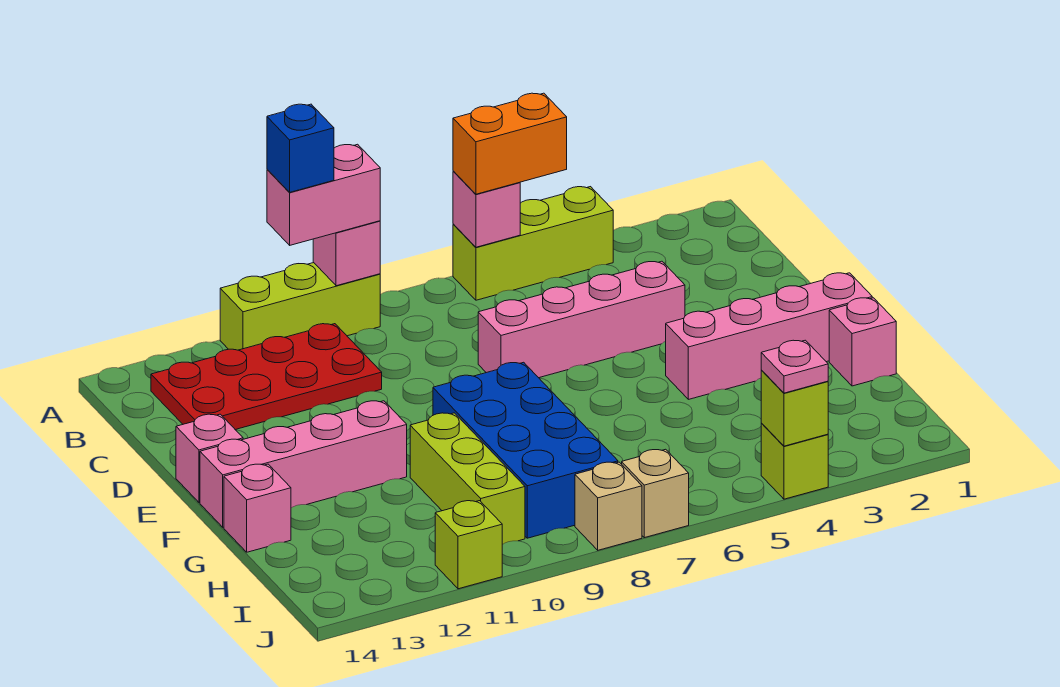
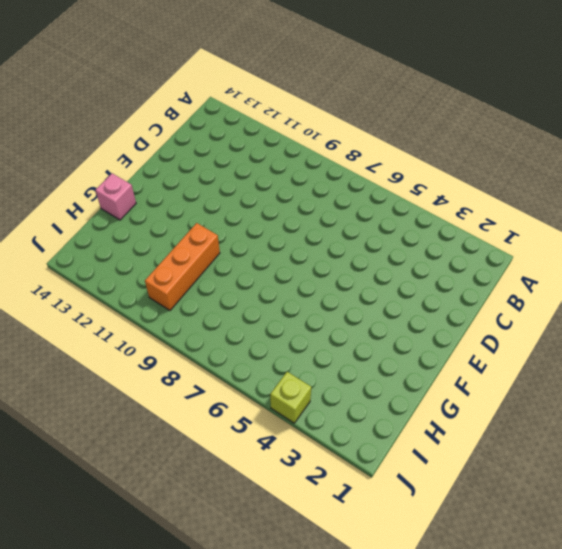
orange brick G10:I10 level 1 -> lime brick G10:I10 level 1
none -> lime brick A4:A6 level 1
none -> lime brick A9:A11 level 1
none -> red plate B10:C13 level 1

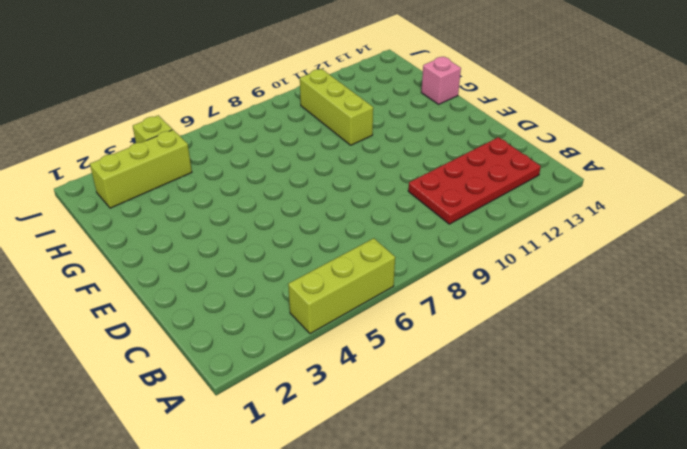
lime brick I2:I4 level 1 -> lime brick A9:A11 level 1
none -> pink brick D4:D7 level 1
none -> pink brick E14 level 1
none -> pink brick F1:F4 level 1

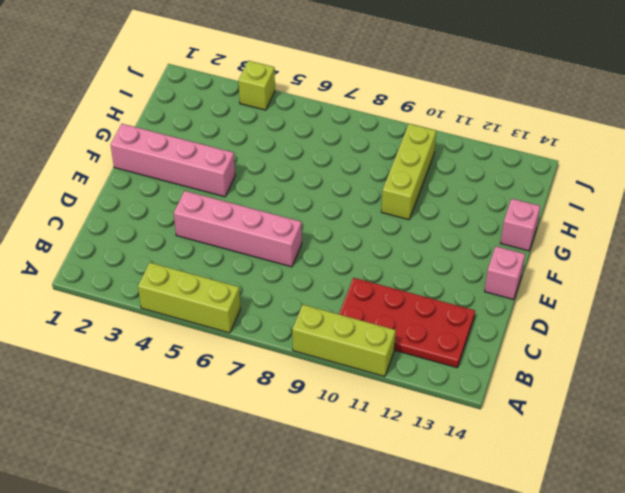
none -> blue brick F8:I9 level 1
none -> pink brick F11:F14 level 1
none -> pink brick G1 level 1

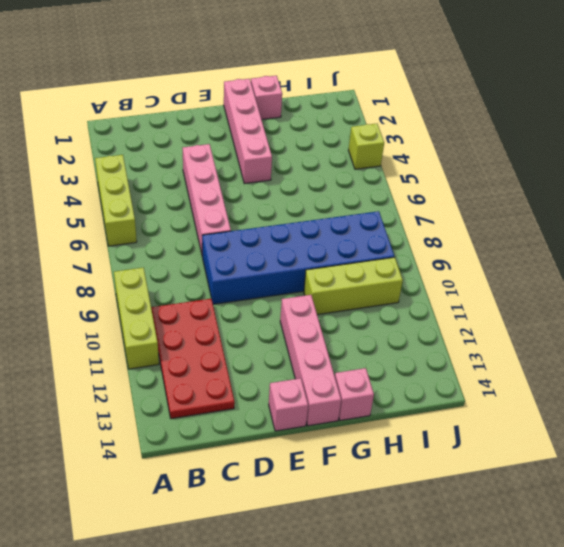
blue brick D8:I9 level 1 -> blue brick F8:I9 level 1
none -> tan brick J7 level 1
none -> tan brick J8 level 1
none -> lime brick J11 level 1

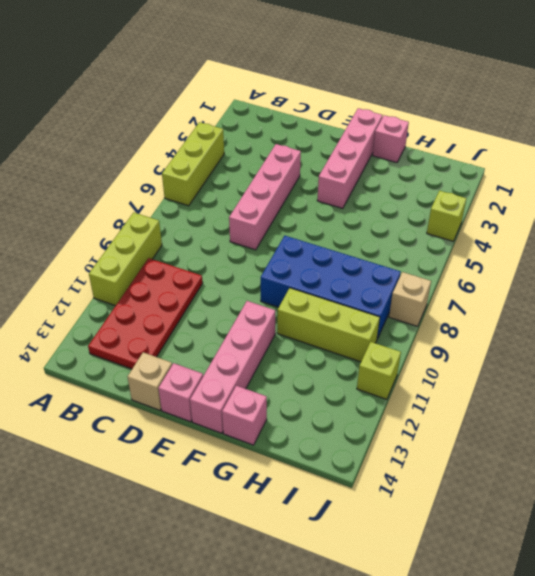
tan brick D14 level 1 -> tan brick J7 level 1
none -> pink brick A6 level 2
none -> pink brick A9 level 2
none -> lime brick J4 level 2

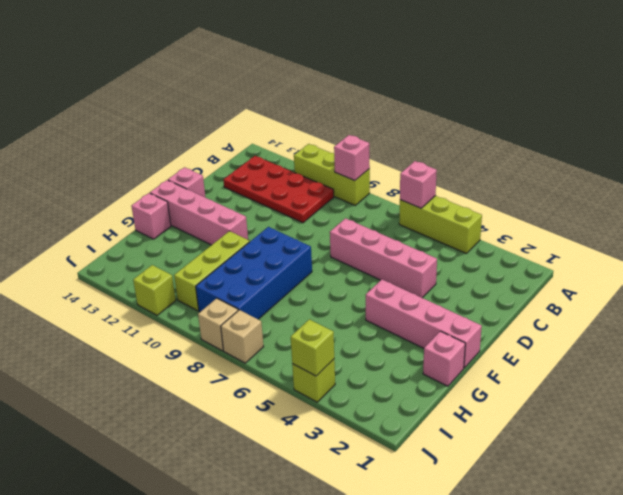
none -> orange brick A5:A6 level 3
none -> pink brick A9:A10 level 3
none -> pink plate J4 level 3

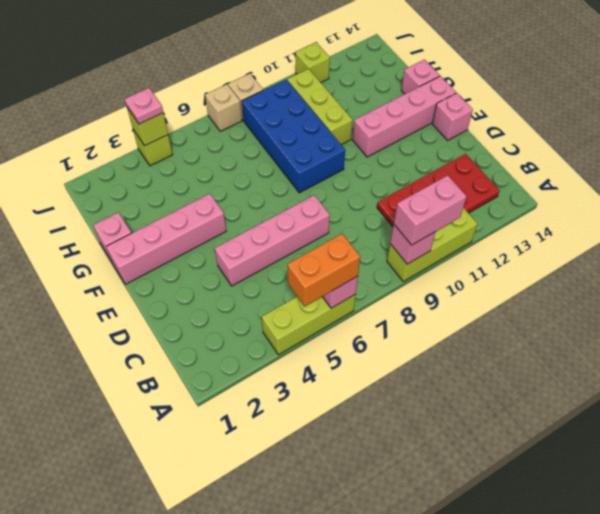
none -> blue brick A10 level 4

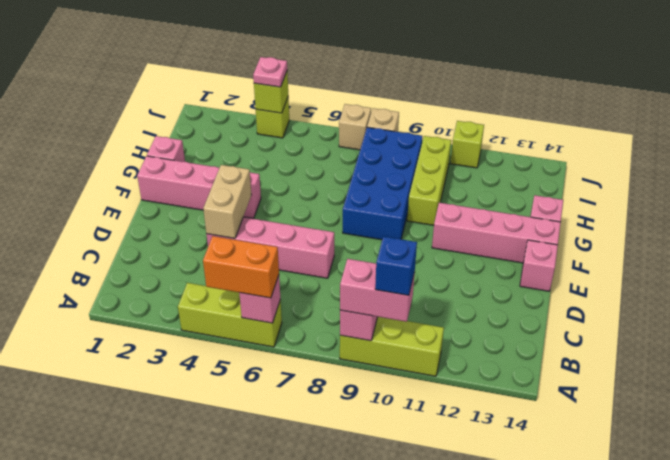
tan brick D4:E4 level 2 -> none
none -> red plate B10:C13 level 1

